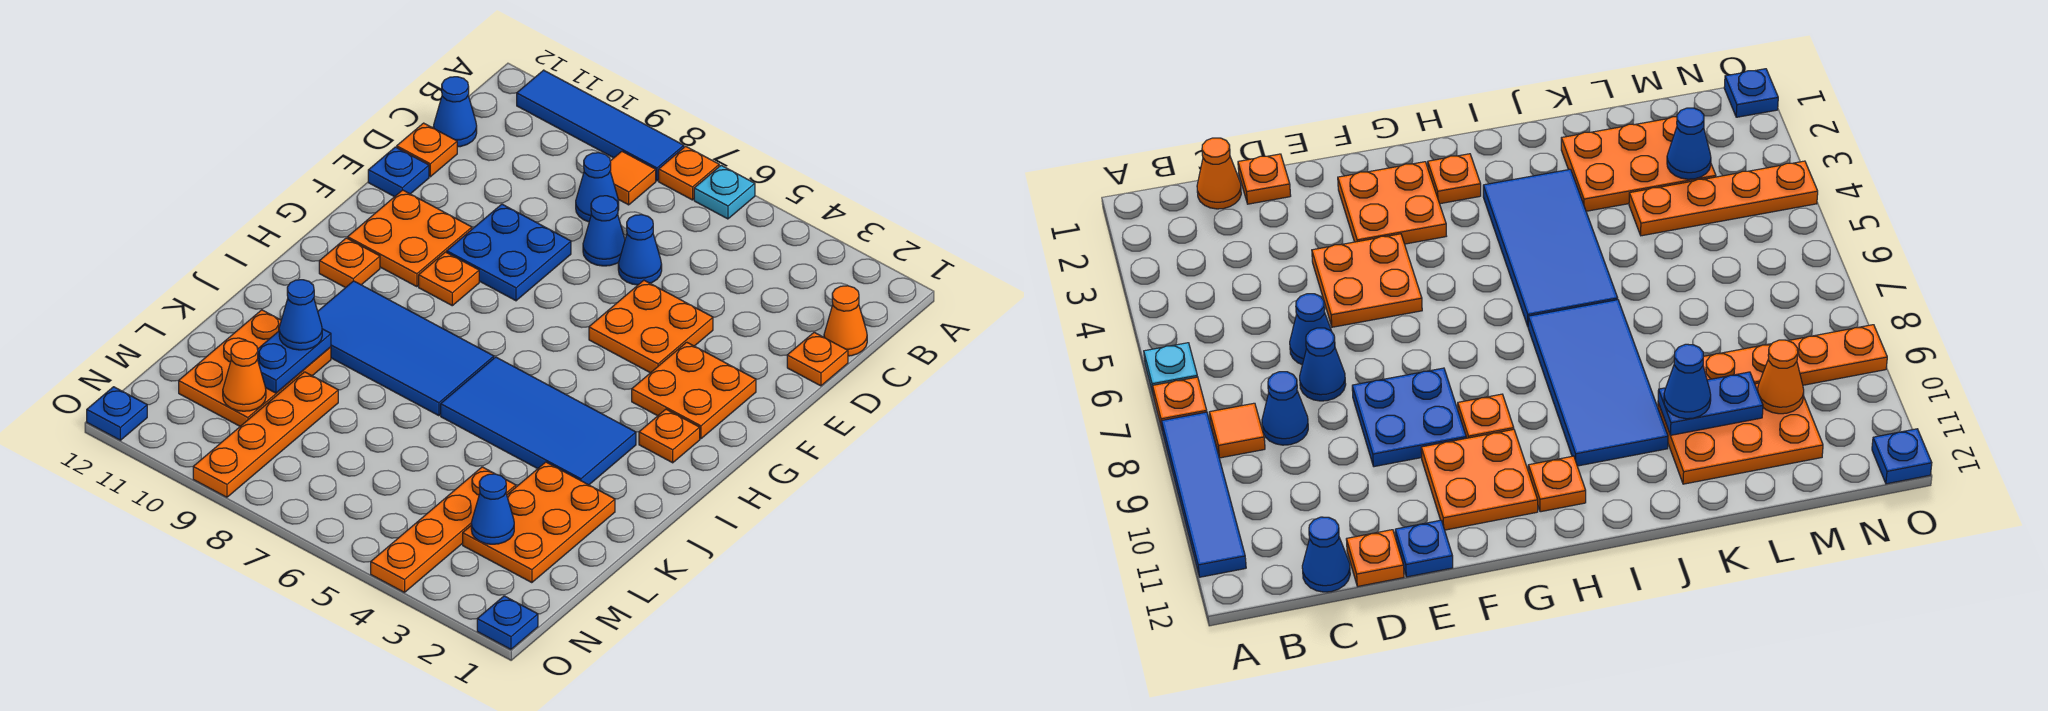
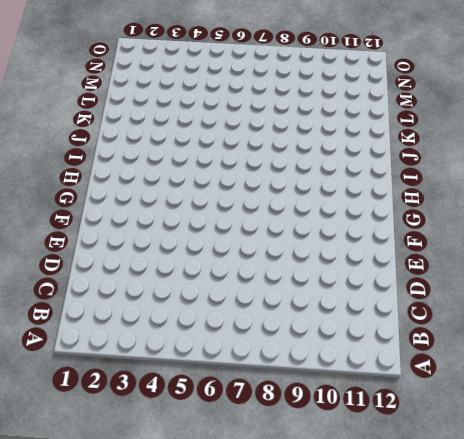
none -> cyan plate A6 level 1
none -> orange plate A7 level 1
none -> blue tile A8:A11 level 1
none -> orange tile B8 level 1

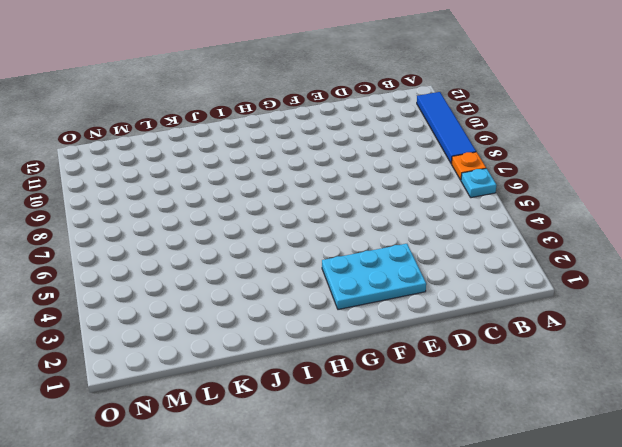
cyan plate E2:G3 level 1 -> orange plate F2:G3 level 1
none -> orange tile B8 level 1
none -> orange cone C1 level 1
none -> blue cone C8 level 1
none -> blue cone C12 level 1

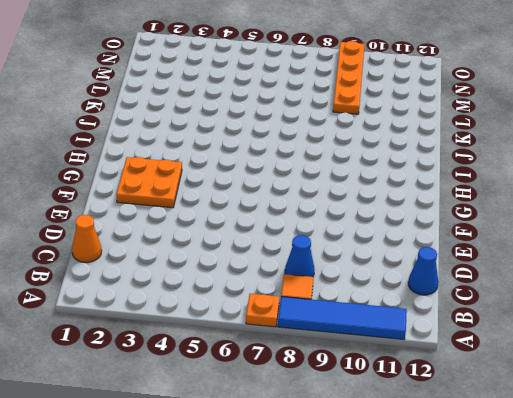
none -> cyan plate A6 level 1
none -> orange plate D1 level 1
none -> blue cone D6 level 1
none -> blue cone D7 level 1

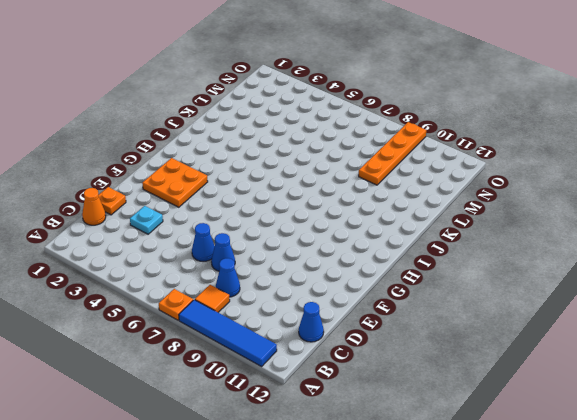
cyan plate D3 level 1 -> cyan plate A6 level 1
none -> orange plate D12 level 1
none -> orange plate E4:F5 level 1
none -> blue plate E8:F9 level 1
none -> blue plate E12 level 1

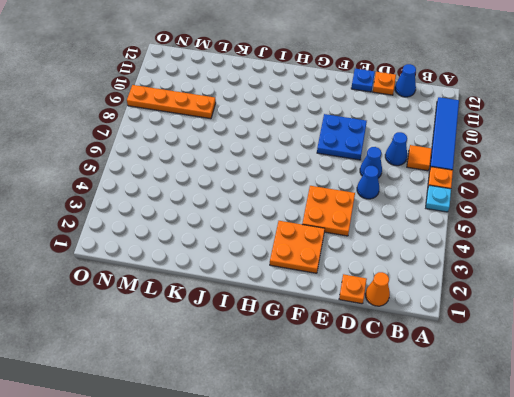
none -> orange plate F10:G11 level 1
none -> orange plate G9 level 1
none -> orange plate H2 level 1
none -> orange plate H11 level 1

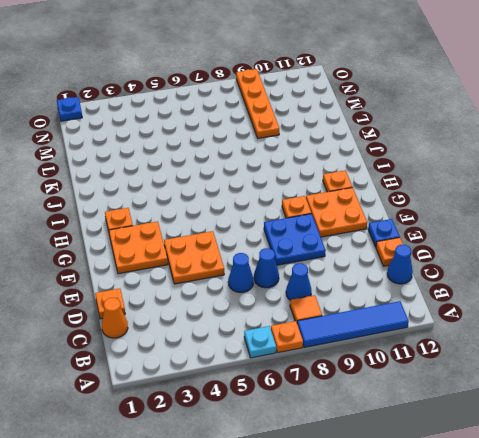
none -> blue tile I3:J6 level 1
none -> blue tile I7:J10 level 1
none -> orange plate K2:M3 level 1
none -> orange plate K10:M11 level 1

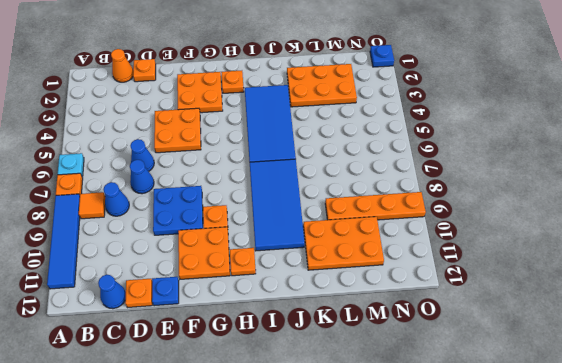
none -> orange plate L4:O4 level 1
none -> blue plate O12 level 1
none -> blue plate K10:L10 level 2
none -> blue cone M3 level 2

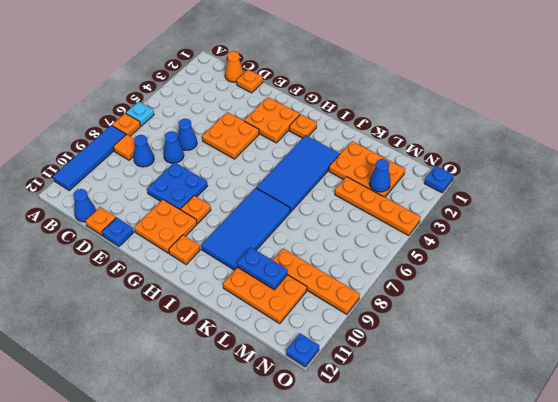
none -> orange cone M10 level 2
none -> blue cone K10 level 3

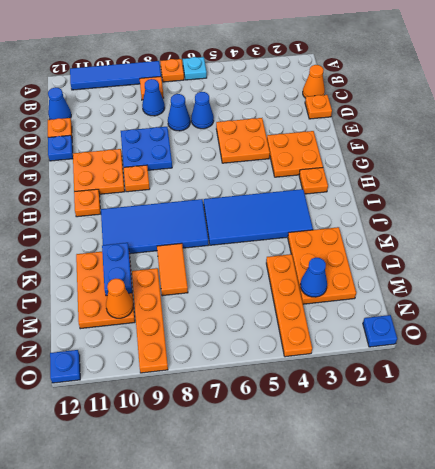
orange tile K8:L8 level 1 -> none
none -> blue cone K10 level 3

